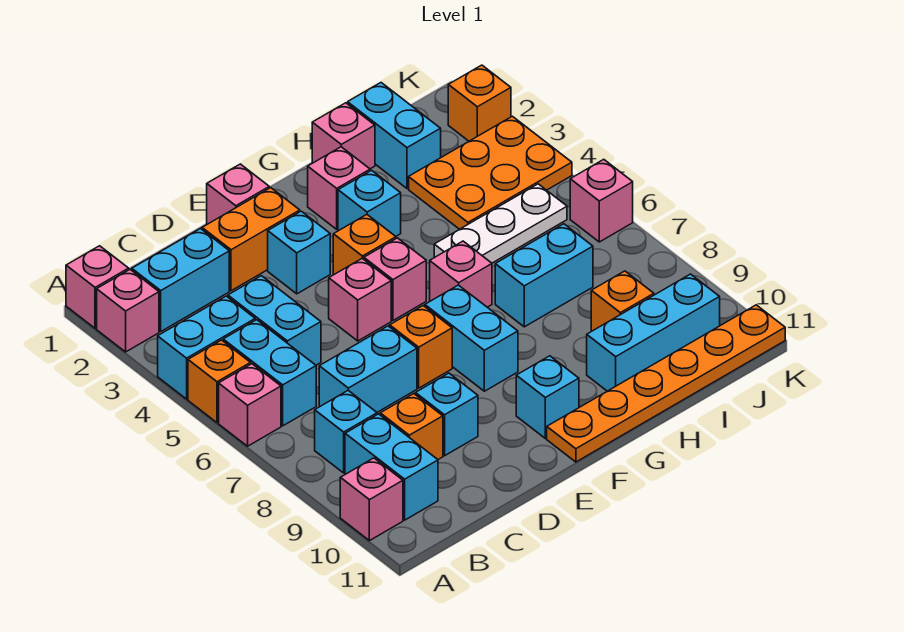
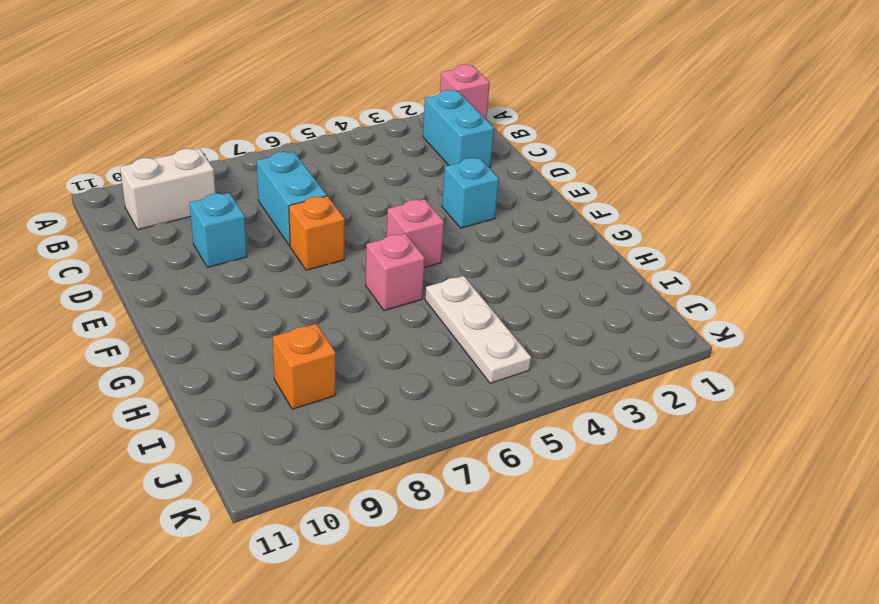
white brick B9:B10 level 1 -> cyan brick B9:B10 level 1
none -> pink brick A2 level 1
none -> cyan brick A4:B4 level 1
none -> orange brick A5 level 1
none -> pink brick A6 level 1

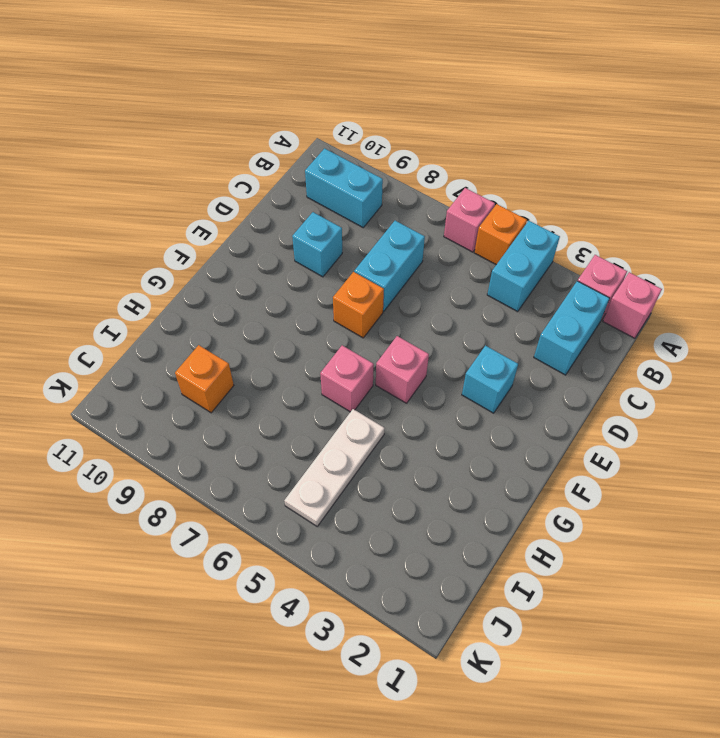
none -> pink brick A10 level 1
none -> cyan brick B5:B6 level 1
none -> cyan brick B8 level 1
none -> cyan brick C4:C5 level 1

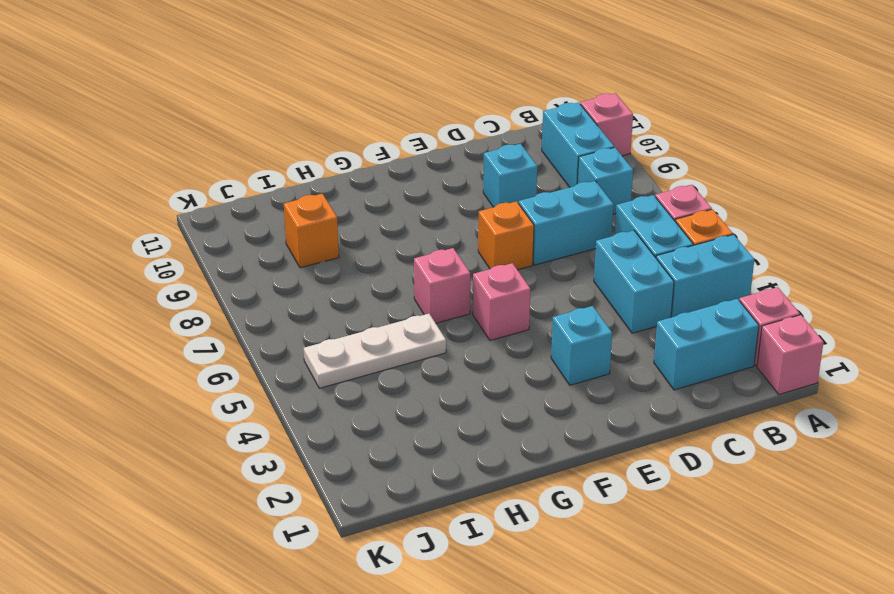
none -> orange brick C9 level 1
none -> orange brick D2:E2 level 1
none -> pink brick E1 level 1
none -> pink brick E5 level 1

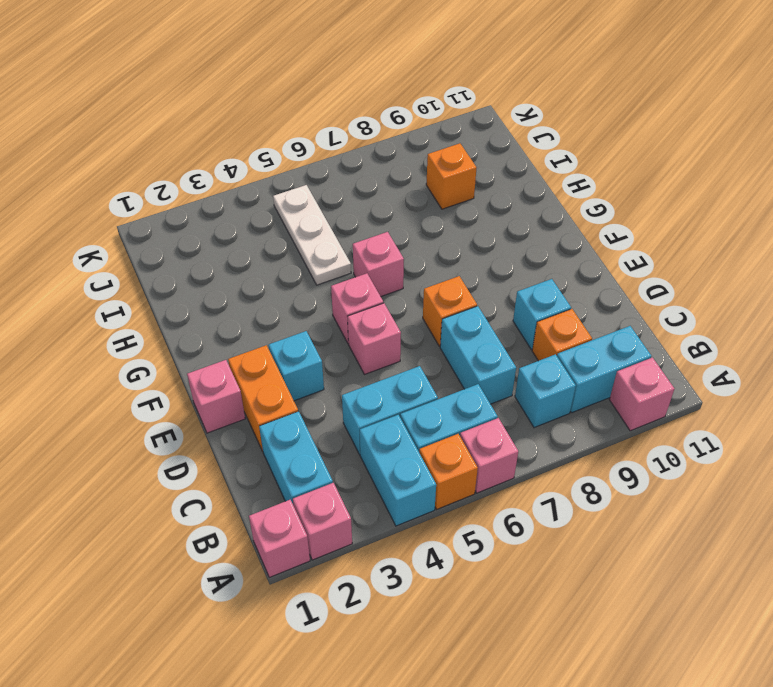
none -> orange brick F4 level 1
none -> cyan brick F7:F8 level 1
none -> cyan brick F10 level 1
none -> orange plate F11:K11 level 1

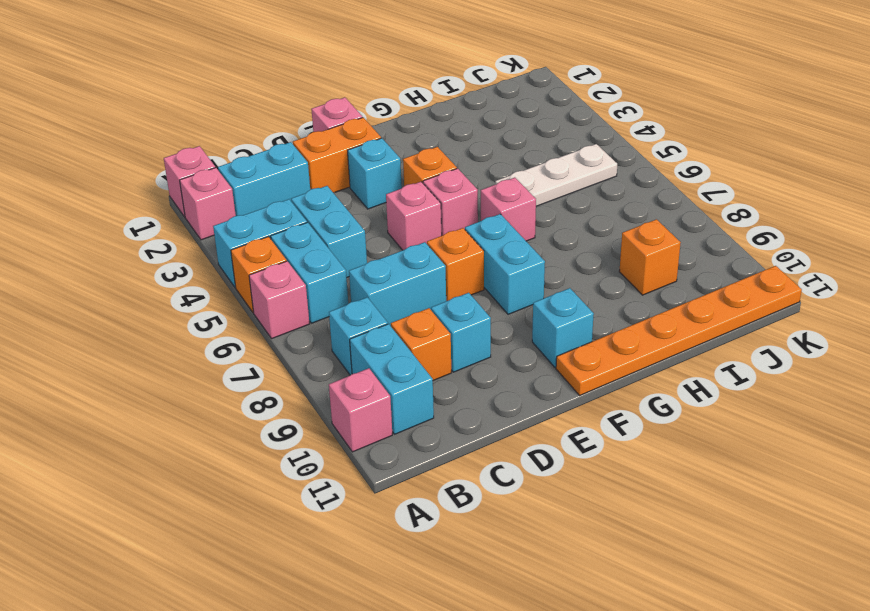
none -> pink brick G2 level 1
none -> cyan brick G3 level 1
none -> pink brick H1 level 1
none -> cyan brick H7:I7 level 1

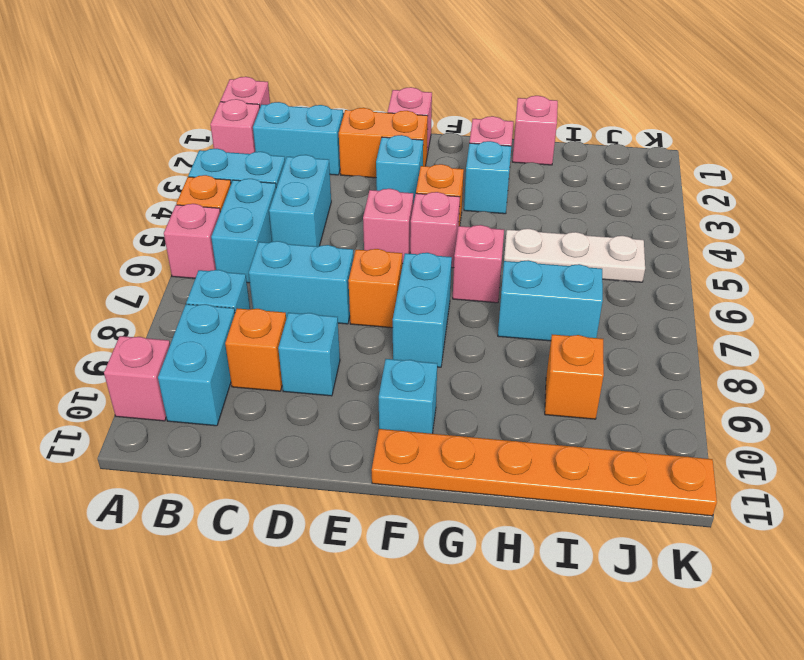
none -> cyan brick H10:J10 level 1
none -> cyan brick I1:I2 level 1
none -> orange plate I3:K4 level 1
none -> orange brick K2 level 1

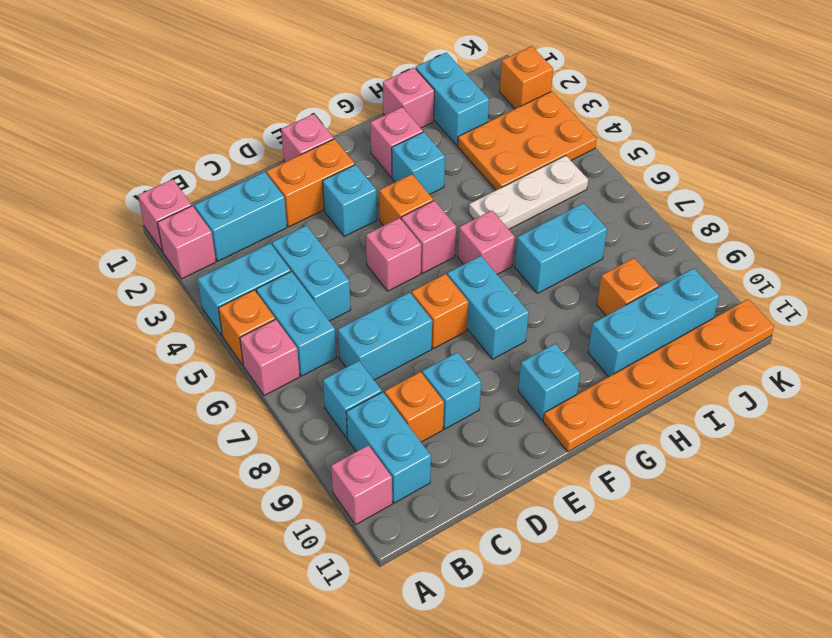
none -> pink brick K6 level 1

